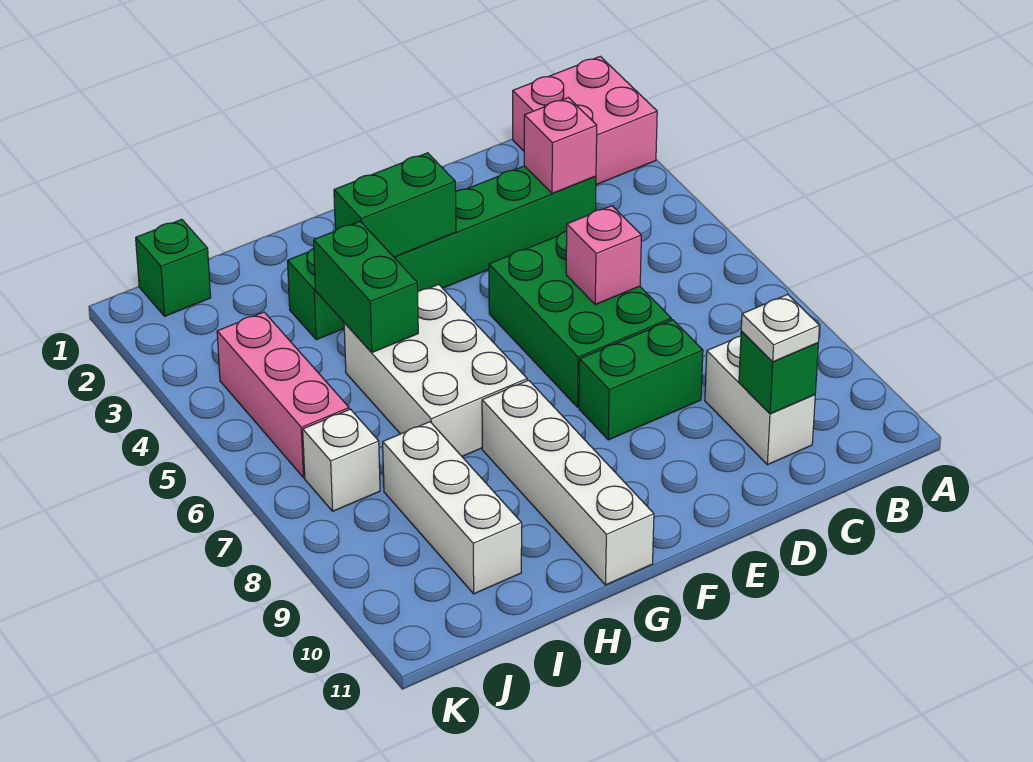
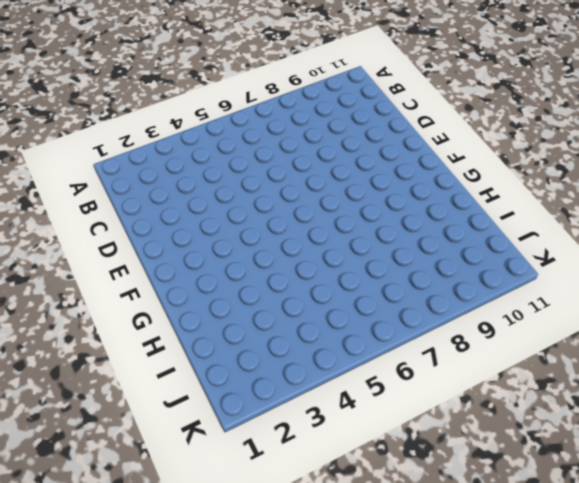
none -> pink brick A1:B2 level 1
none -> green brick C3:H3 level 1
none -> white brick C9:C10 level 1

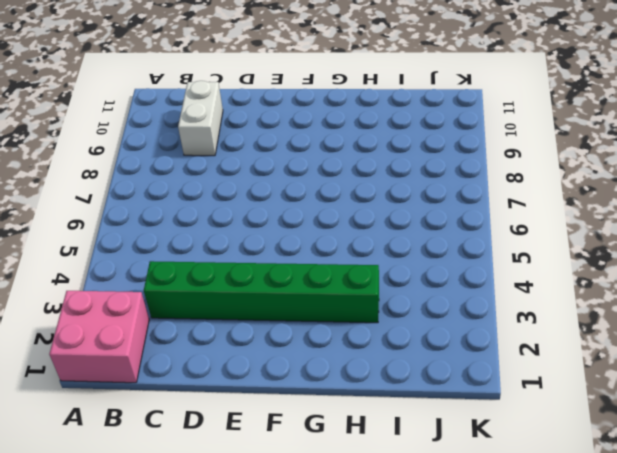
none -> green brick D5:E7 level 1
none -> green brick D8:E8 level 1
none -> white brick G5:H7 level 1

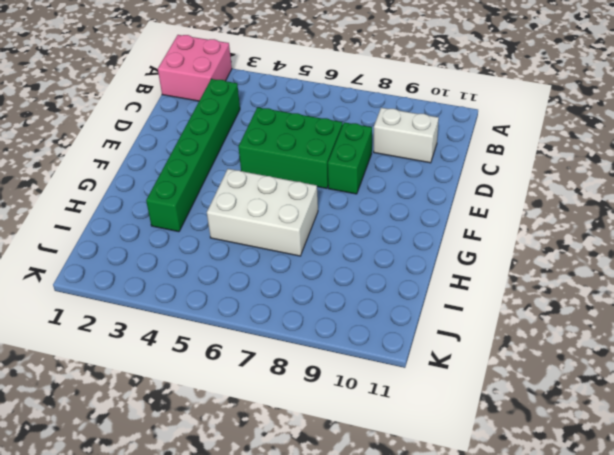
none -> white brick G8:G11 level 1
none -> white brick I8:I10 level 1
none -> green brick J1 level 1

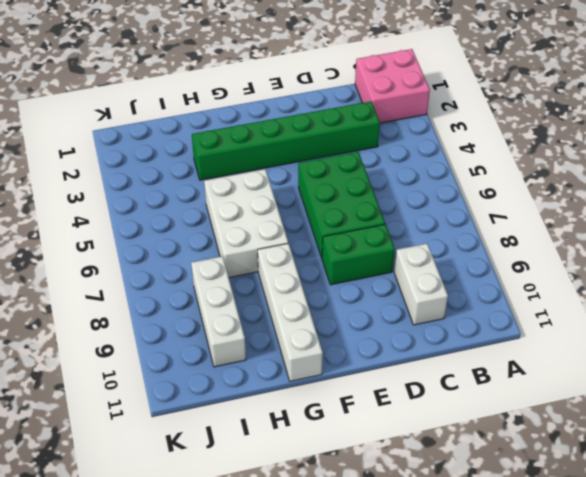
none -> green brick J1 level 1
none -> pink brick J4:J6 level 1
none -> white brick J7 level 1

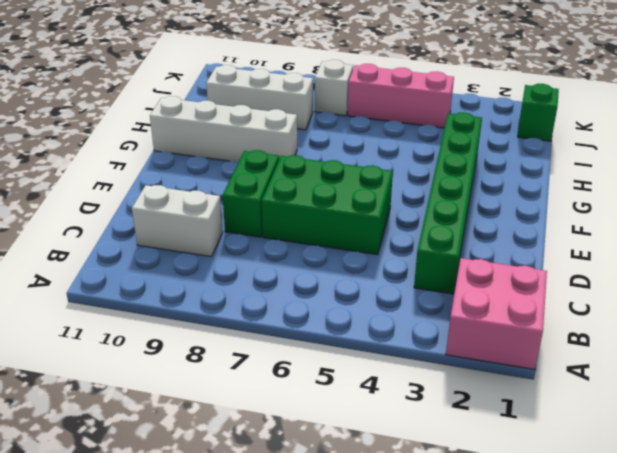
none -> white brick G5:H7 level 1
none -> pink brick C3 level 2
none -> green brick C10 level 2

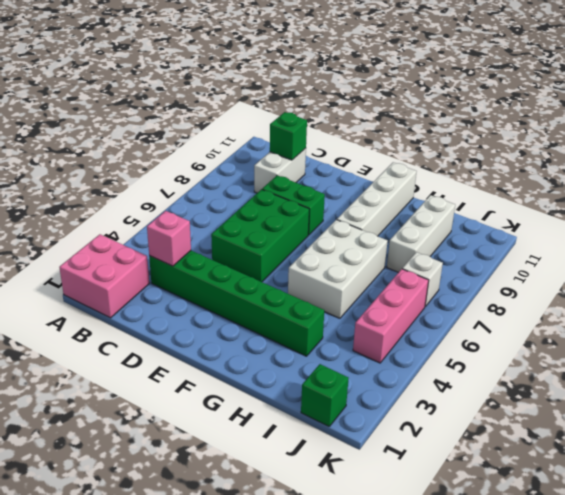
none -> pink brick D6 level 2
none -> green brick F3:G3 level 2
none -> green brick H4:H5 level 2

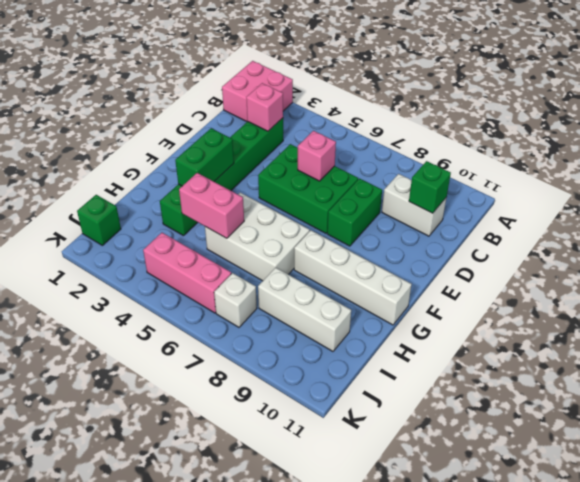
pink brick H4:H5 level 2 -> green brick H4:H5 level 2
none -> white plate C10 level 3

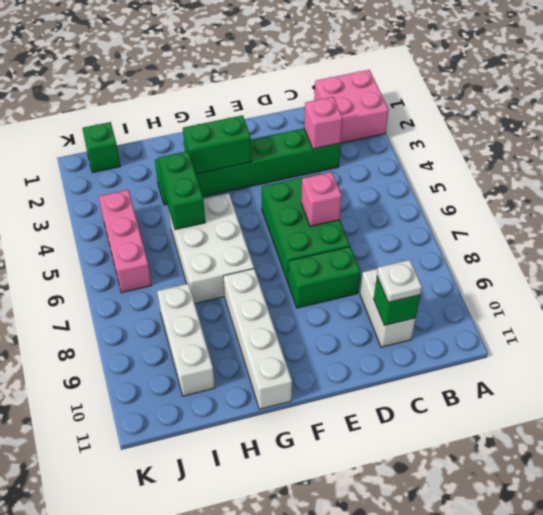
none -> white brick J7 level 1

